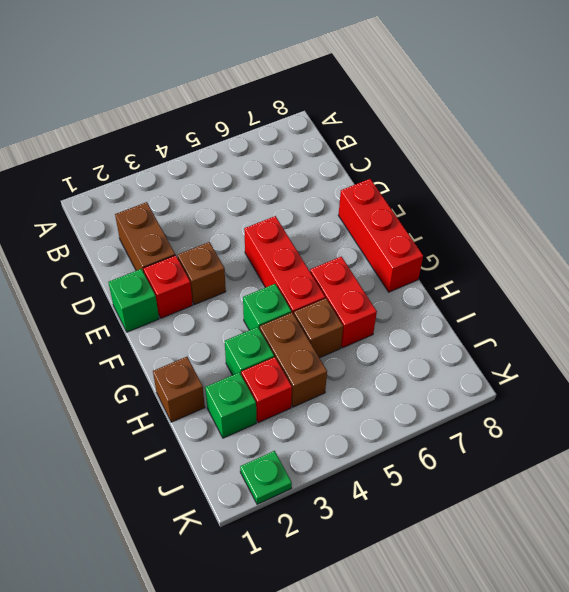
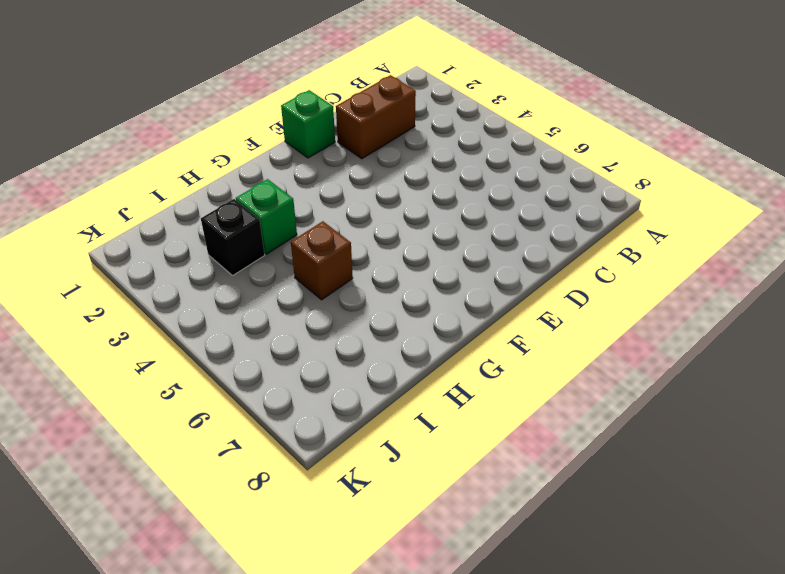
black brick I3 level 1 -> red brick I3 level 1
none -> red brick E2 level 1
none -> brown brick E3 level 1
none -> red brick E5:G5 level 1

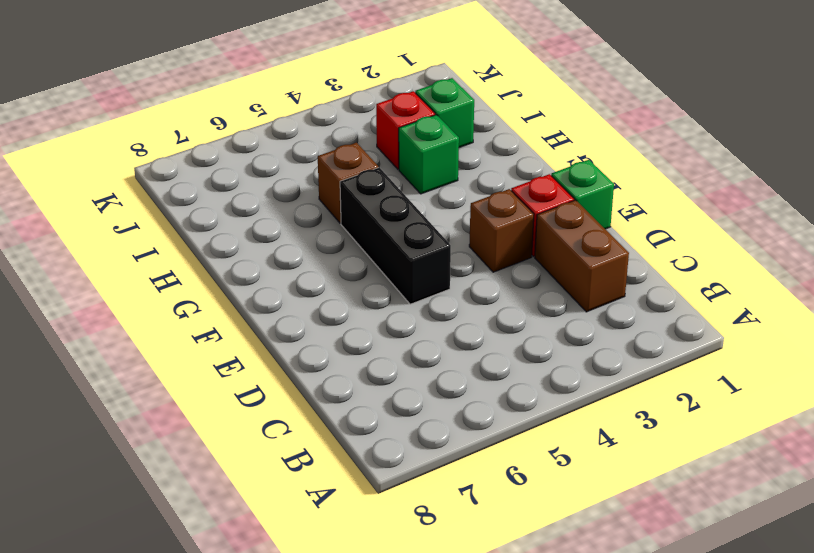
black brick E5:G5 level 1 -> red brick E5:G5 level 1
none -> red brick E8:G8 level 1
none -> green brick G4 level 1
none -> red brick G6:H6 level 1

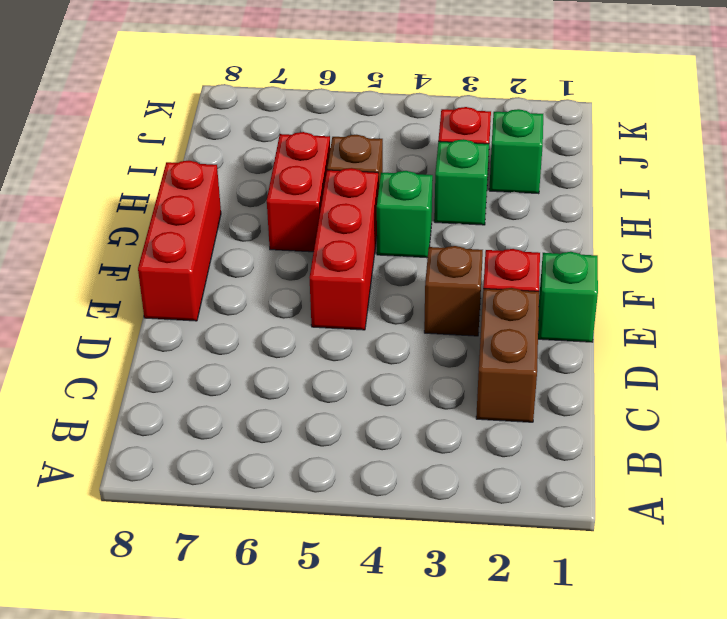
none -> brown brick H1 level 1
none -> brown brick H4:I4 level 1
none -> green plate K2 level 1

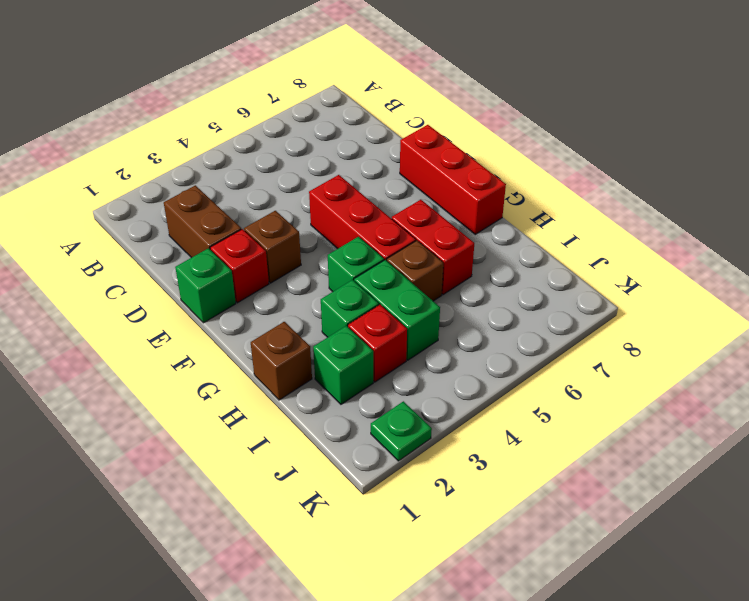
green brick H4:I4 level 1 -> brown brick H4:I4 level 1

